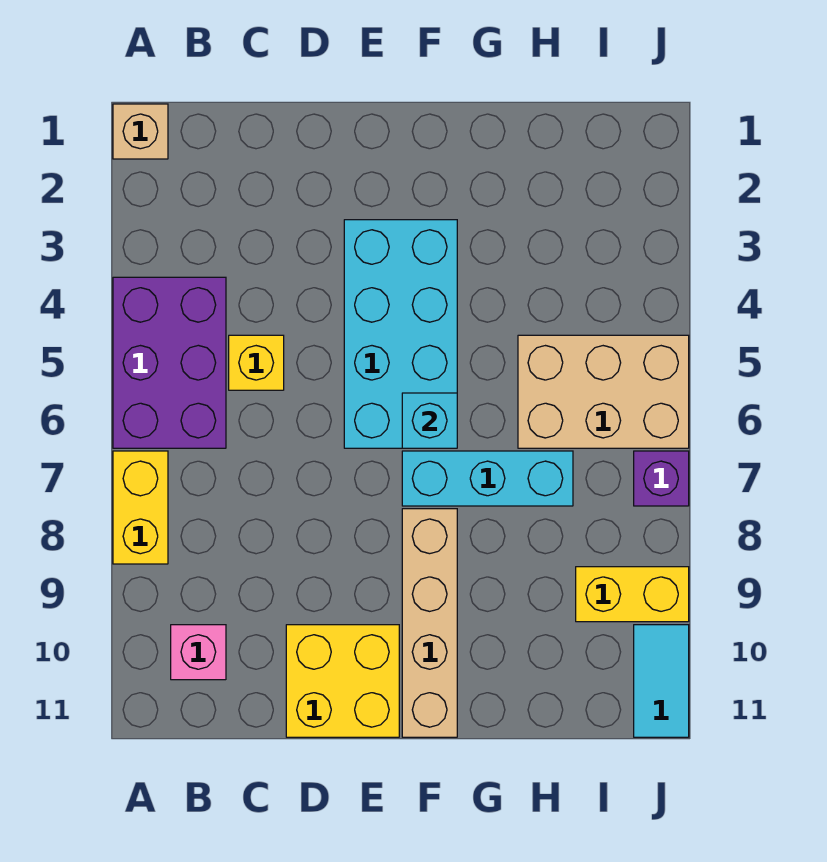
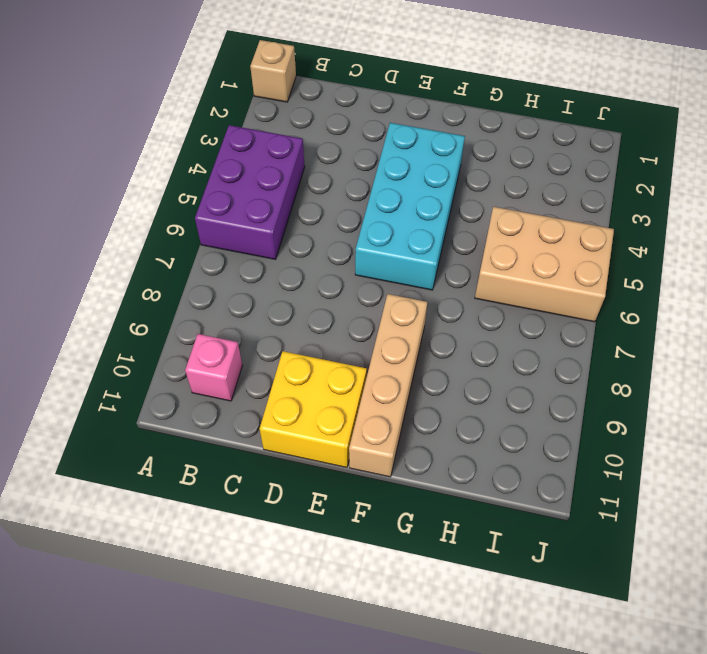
none -> yellow brick A7:A8 level 1
none -> yellow brick C5 level 1
none -> cyan brick F7:H7 level 1

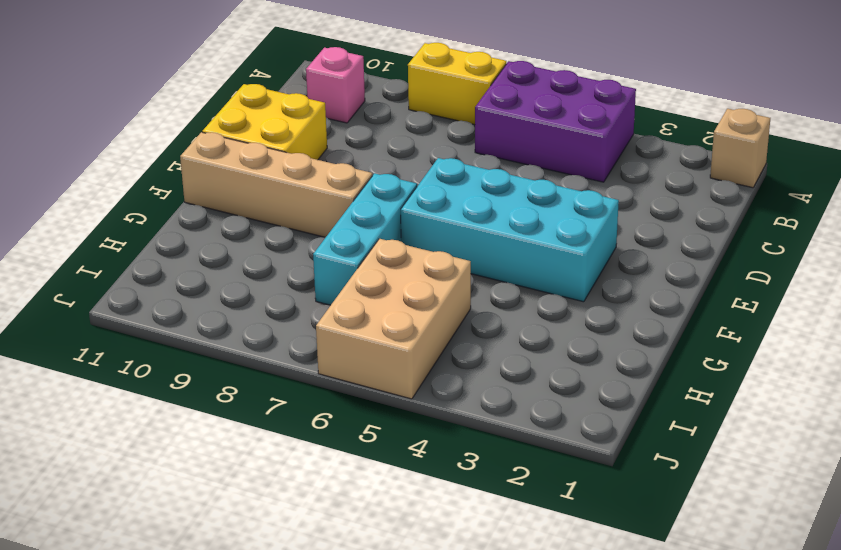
none -> yellow brick C5 level 1
none -> yellow brick I9:J9 level 1
none -> purple brick J7 level 1

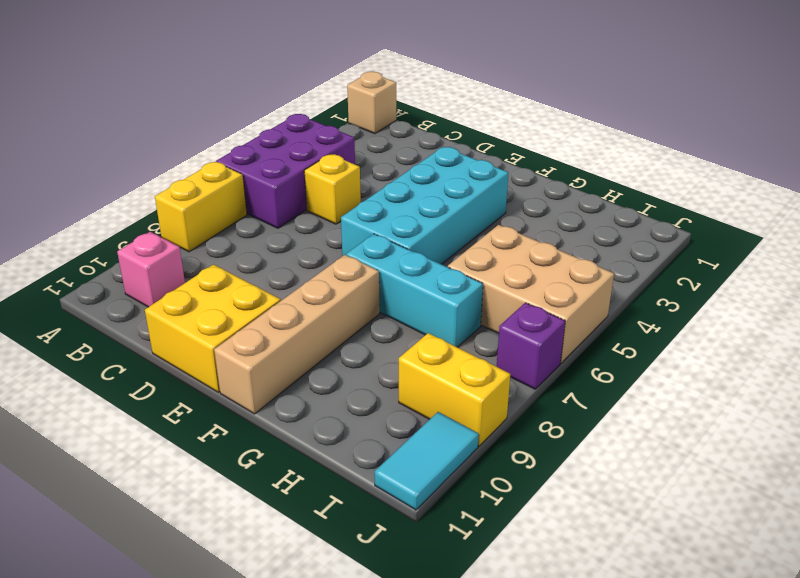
none -> cyan brick F6 level 2

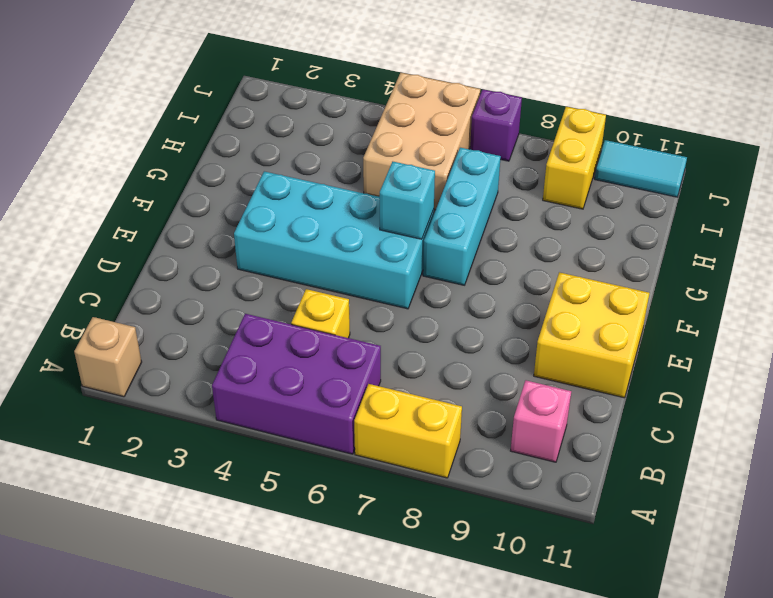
none -> tan brick F8:F11 level 1

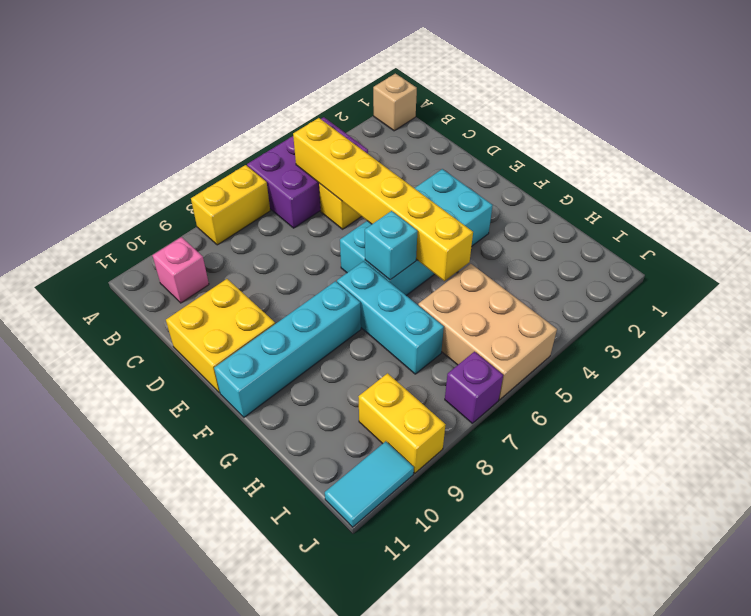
yellow brick B5:G5 level 2 -> none
cyan brick F8:F11 level 1 -> tan brick F8:F11 level 1

